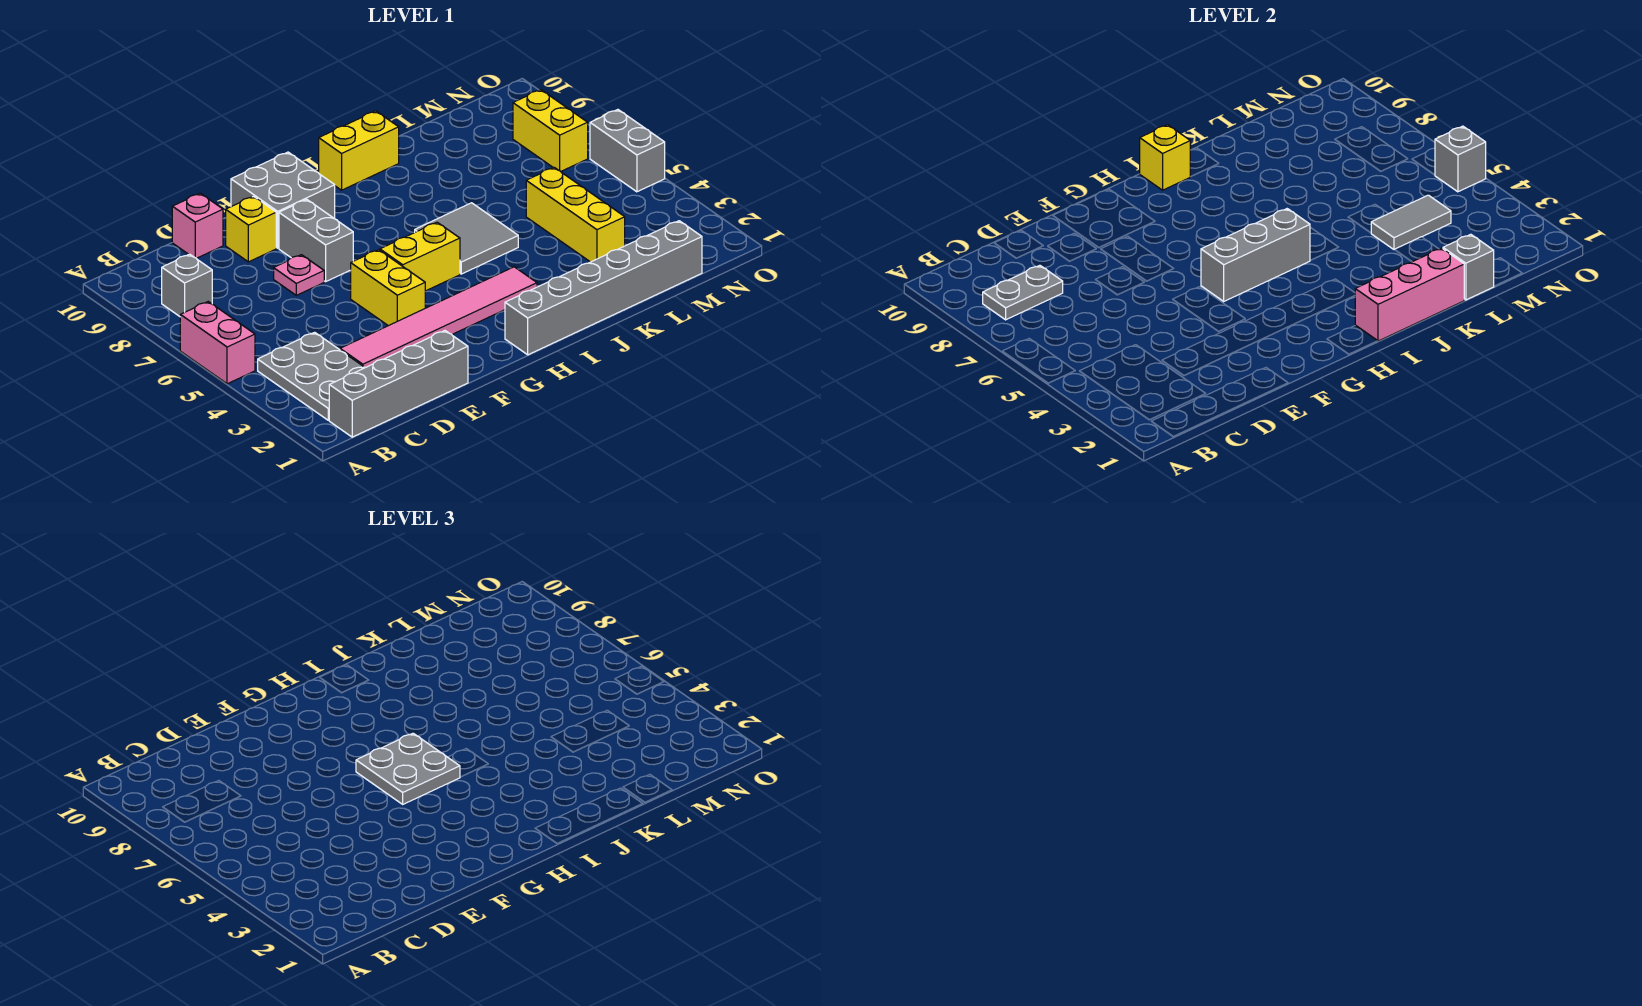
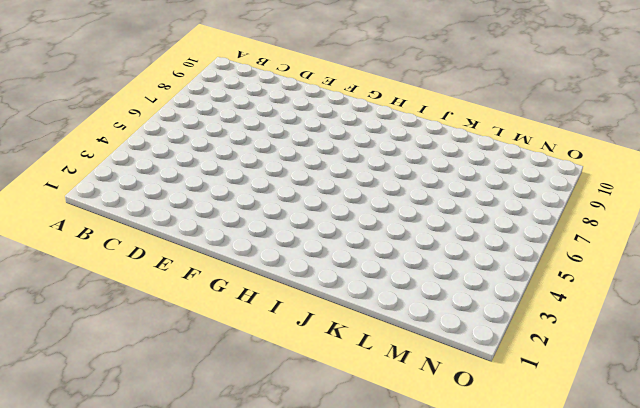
none -> pink brick A5:A6 level 1
none -> grey brick B1:E1 level 1
none -> grey plate B2:C4 level 1

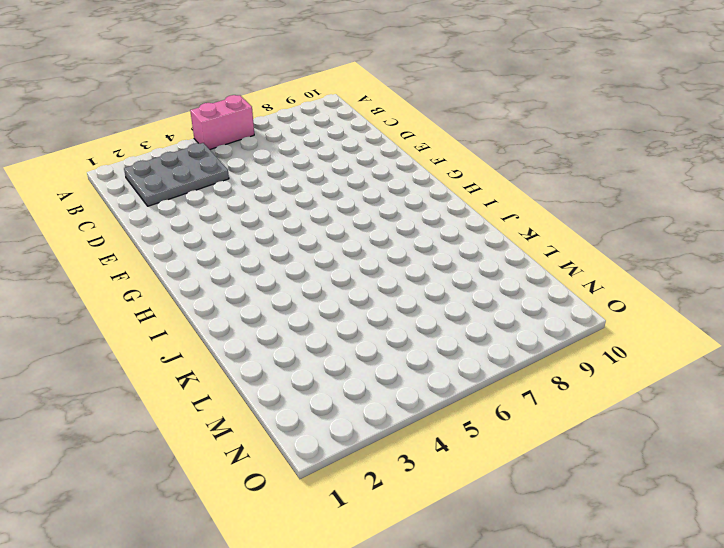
none -> grey brick B1:E1 level 1
none -> grey brick B8 level 1
none -> pink tile D3:I3 level 1

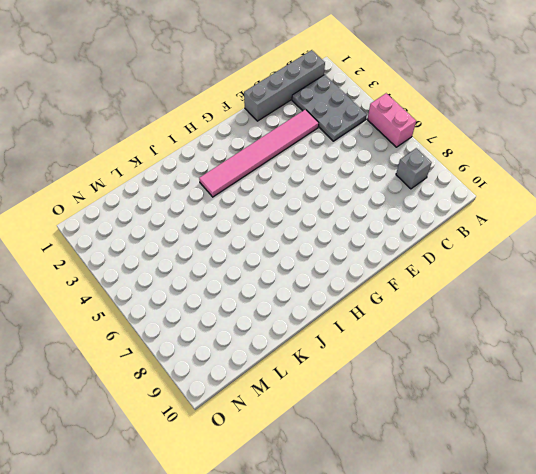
none -> pink brick D10 level 1
none -> pink plate E7 level 1
none -> yellow brick E9 level 1

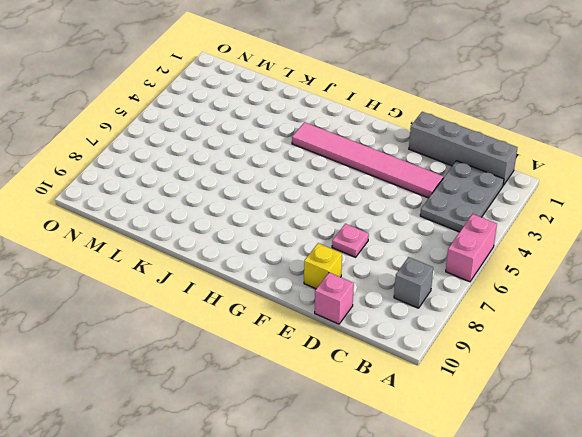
none -> yellow brick F4:F5 level 1
none -> grey brick F7:F8 level 1
none -> grey brick F9:G10 level 1

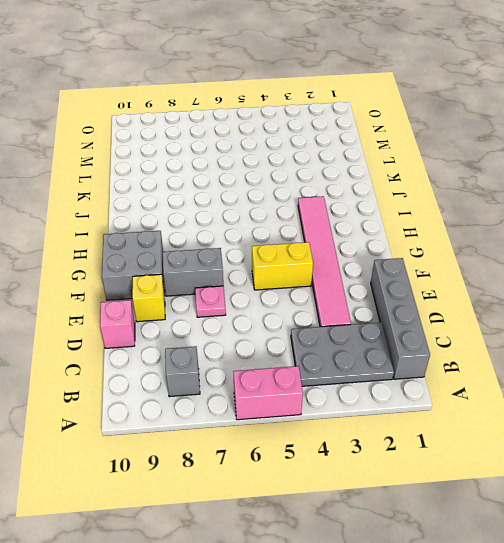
none -> yellow brick G5:H5 level 1
none -> grey brick H1:M1 level 1
none -> grey tile I5:J6 level 1

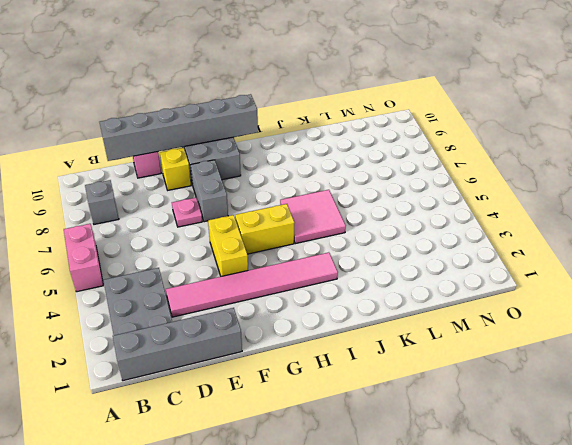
grey brick C10:H10 level 2 -> grey brick H1:M1 level 1
pink tile I5:J6 level 1 -> grey tile I5:J6 level 1
none -> yellow brick I10:J10 level 1
none -> yellow brick L3:L5 level 1
none -> yellow brick N7:N8 level 1

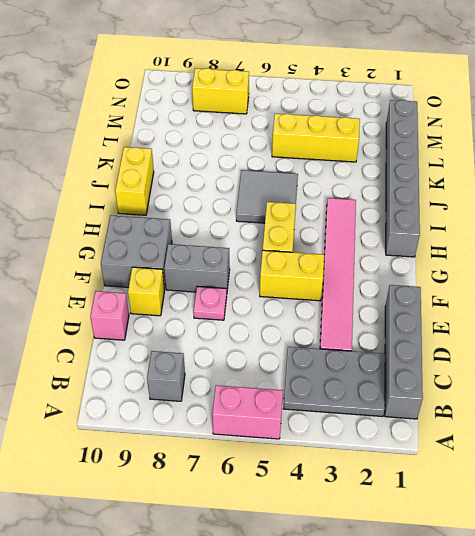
none -> grey brick O5:O6 level 1
none -> grey plate B8:C8 level 2
none -> grey brick G5:I5 level 2

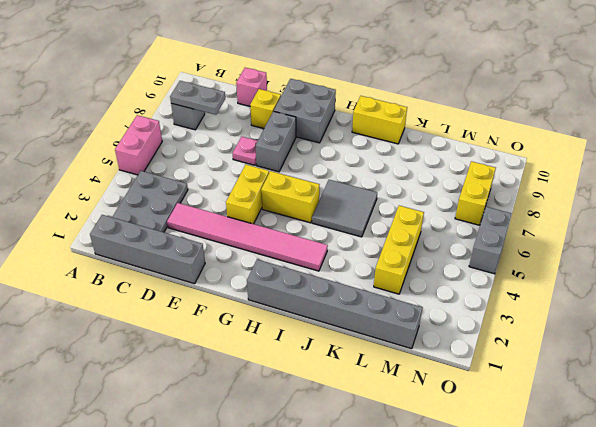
none -> grey brick G5:I5 level 2
none -> pink brick I1:K1 level 2
none -> yellow brick I10 level 2

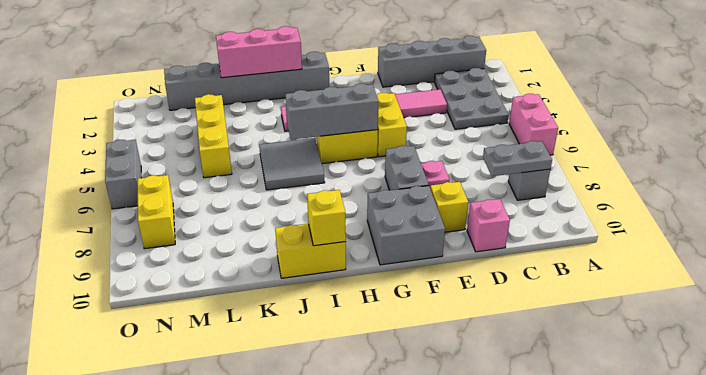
none -> grey brick L1 level 2
none -> grey tile L4:M4 level 2
none -> grey brick O5 level 2

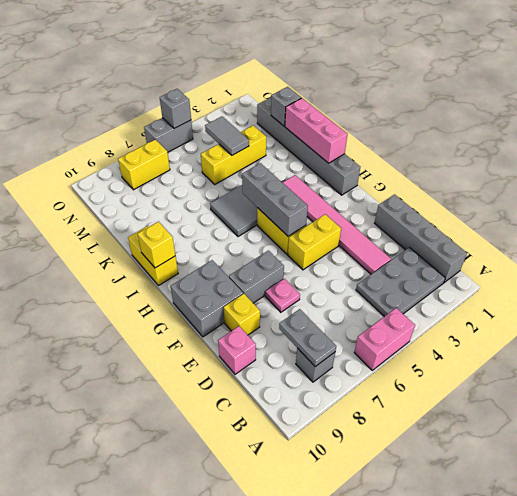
none -> grey plate G5:H6 level 3

